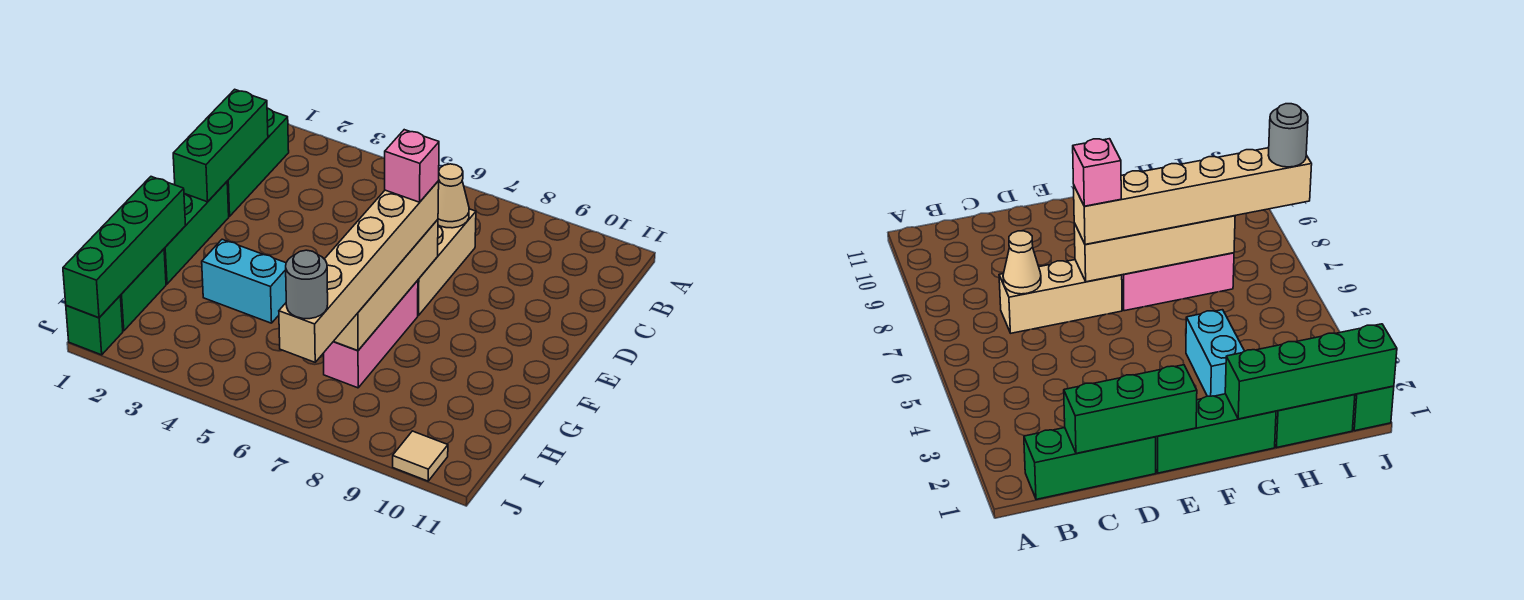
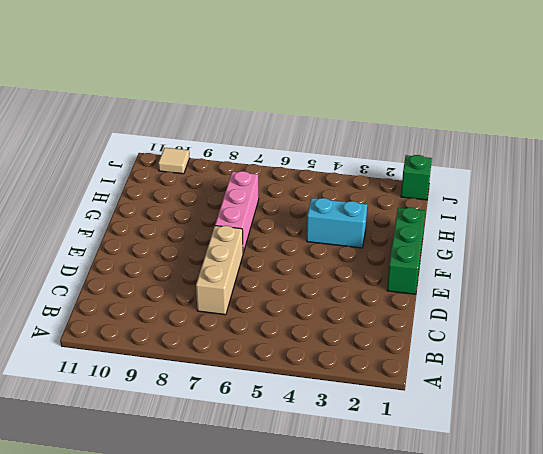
none -> green brick B1:D1 level 1
none -> green brick H1:I1 level 1
none -> green brick C1:E1 level 2

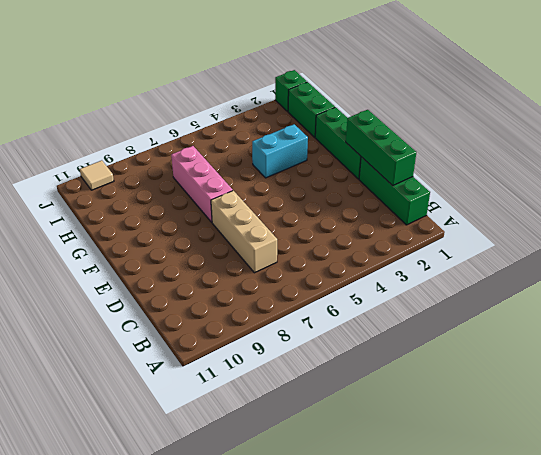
none -> tan cone C7 level 2
none -> tan brick E7:H7 level 2
none -> green brick G1:J1 level 2

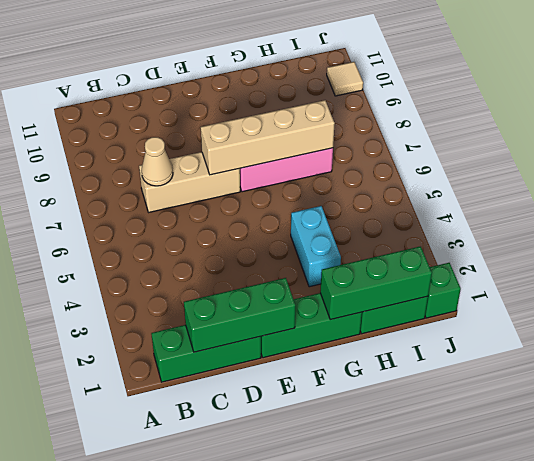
green brick G1:I1 level 2 -> green brick G1:J1 level 2
none -> tan brick E7:J7 level 3
none -> pink brick E7 level 4
none -> grey round brick J7 level 4

